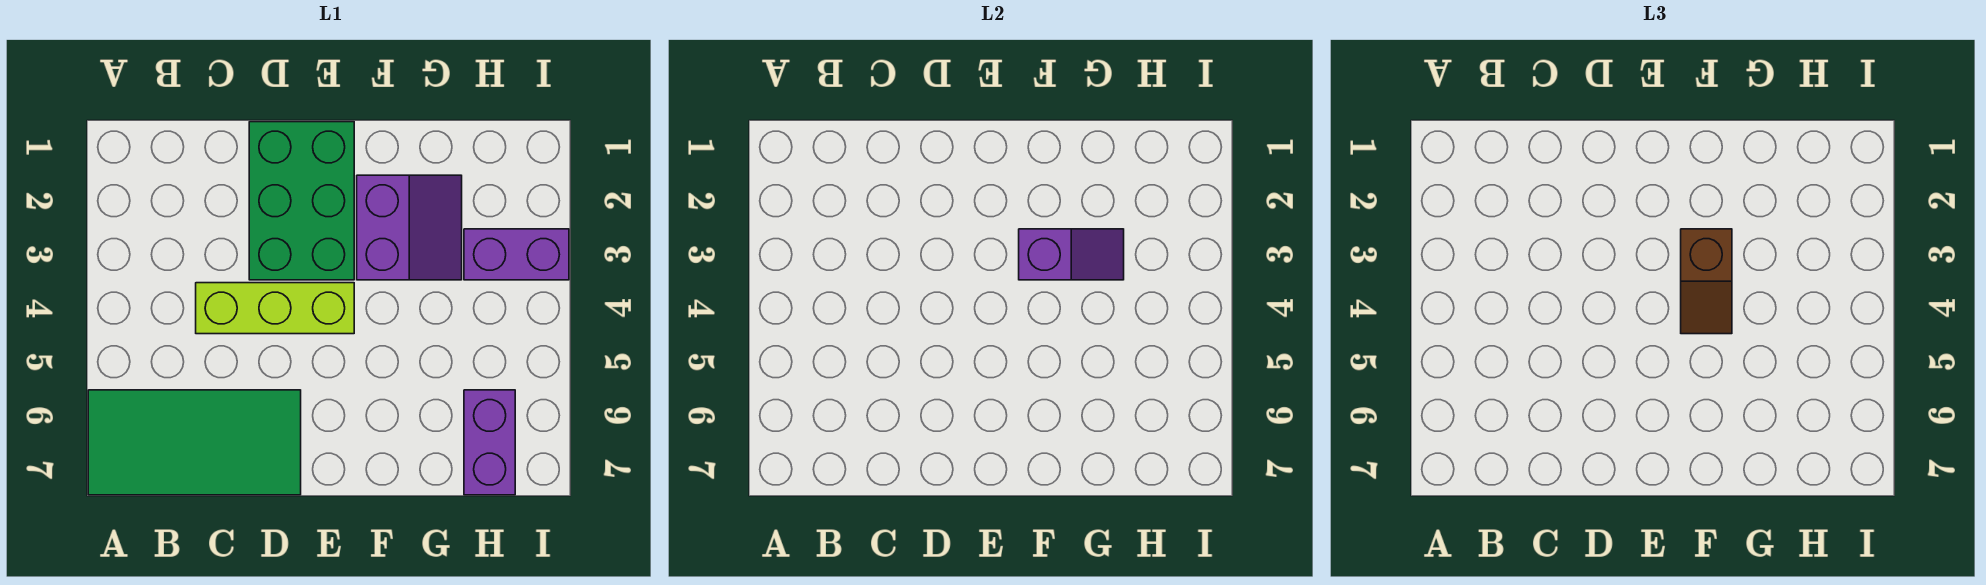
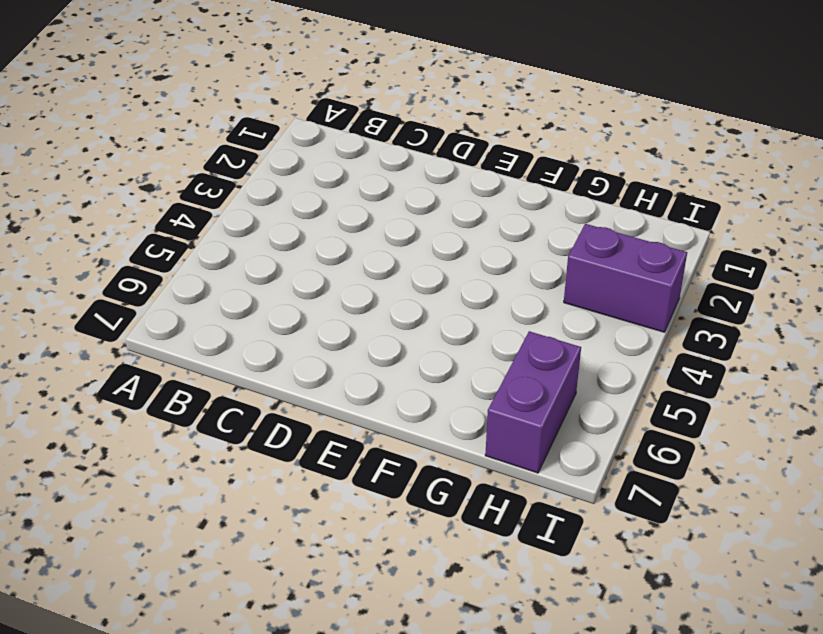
none -> green tile A6:D7 level 1
none -> lime brick C4:E4 level 1

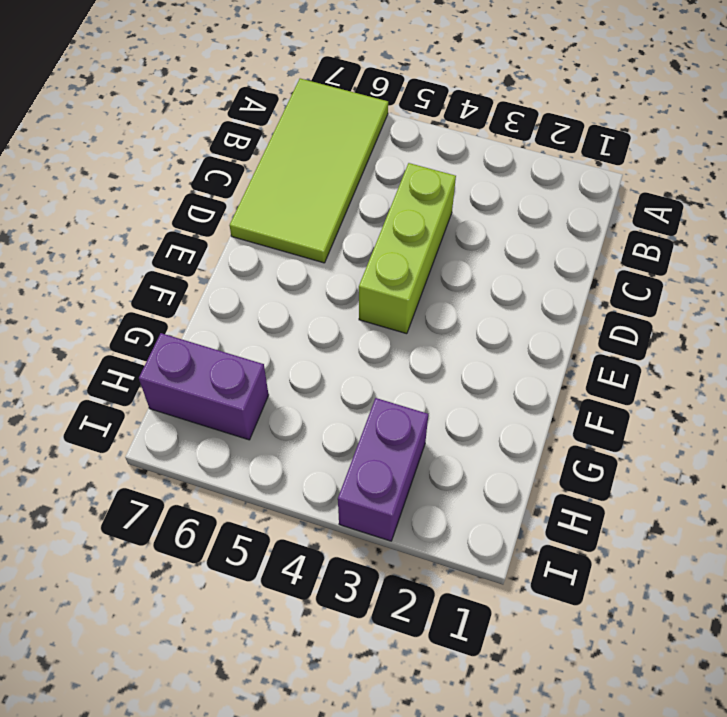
lime tile A6:D7 level 1 -> green tile A6:D7 level 1
none -> green brick D1:E3 level 1
none -> purple slope F2:G3 level 1 top F

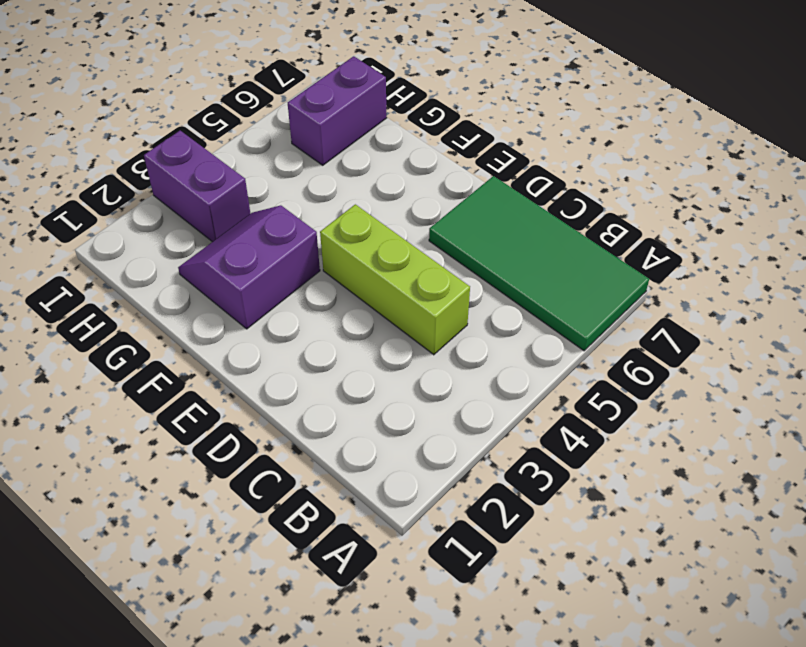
none -> green brick D1:E3 level 1
none -> purple slope F3:G3 level 2 top F

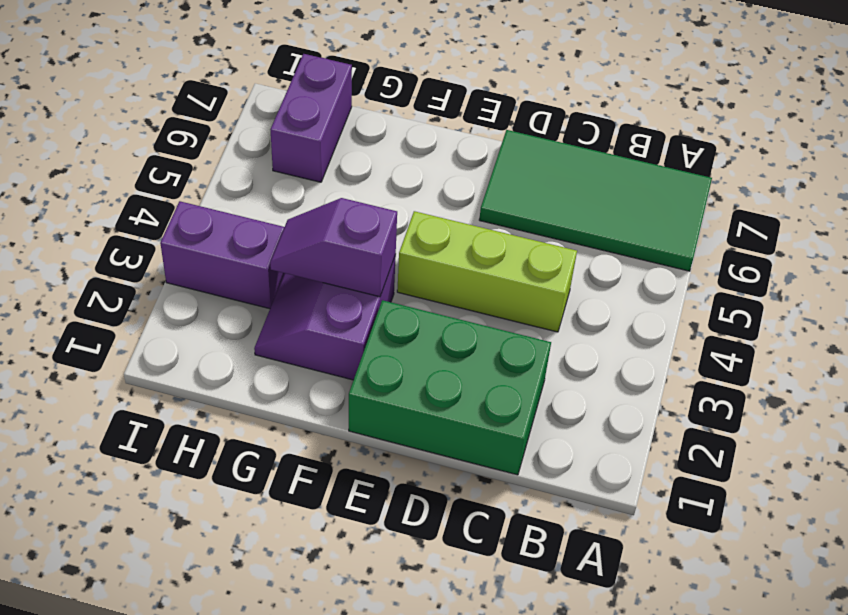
green brick C1:E2 level 1 -> green brick D1:E3 level 1
none -> brown slope F3:F4 level 3 top 3

